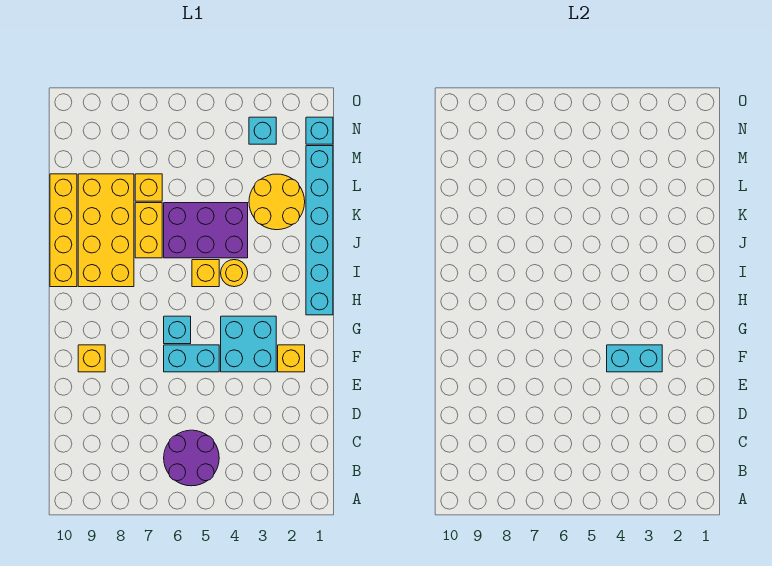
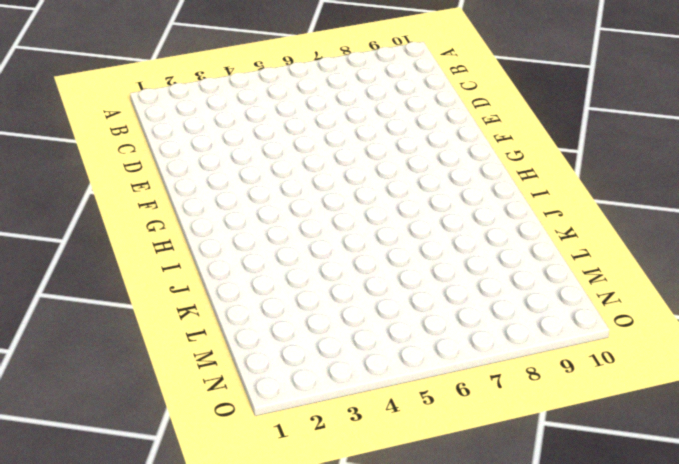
none -> purple round brick B5:C6 level 1
none -> yellow brick F2 level 1
none -> cyan brick F3:G4 level 1

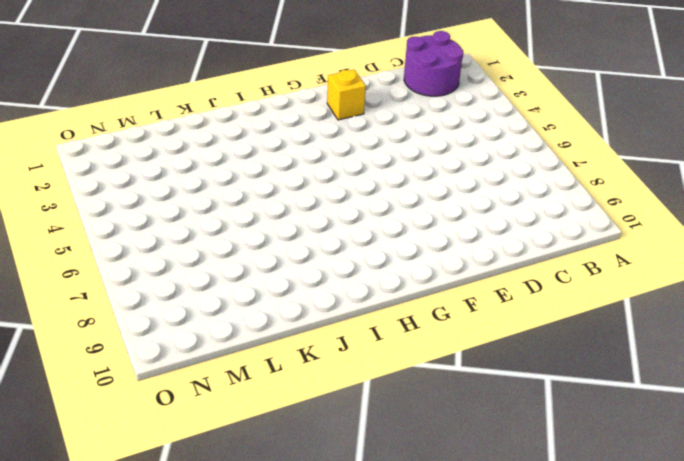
purple round brick B1:C2 level 1 -> purple round brick B5:C6 level 1
none -> cyan brick F3:G4 level 1
none -> cyan brick F5:F6 level 1
none -> yellow brick F9 level 1

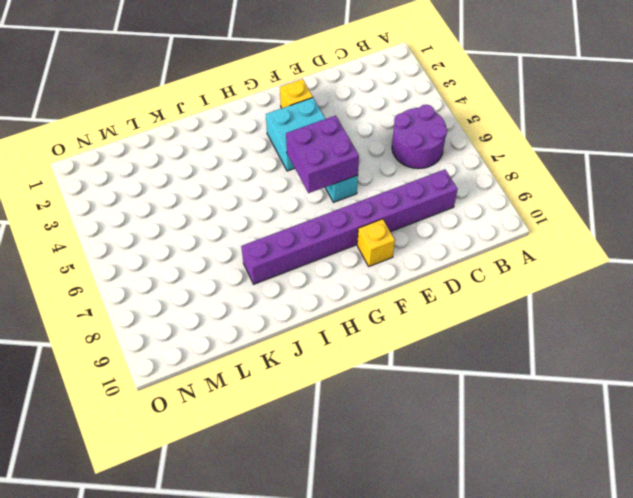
purple brick C8:J8 level 1 -> yellow brick I8:L9 level 1
purple brick F5:G6 level 2 -> none
none -> cyan brick G6 level 1
none -> cyan brick H1:M1 level 1
none -> yellow round brick I4 level 1

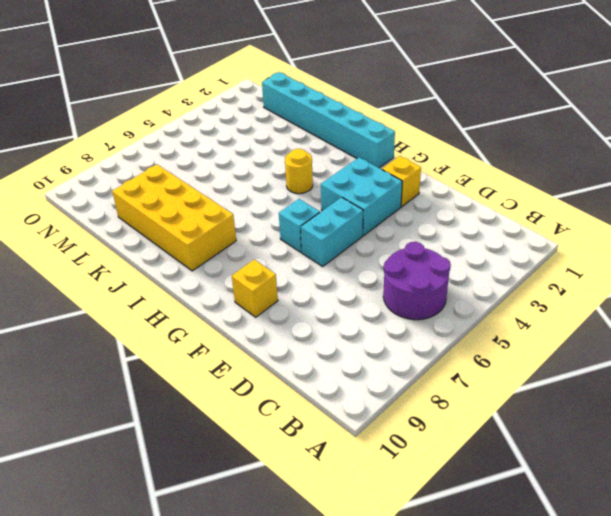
none -> yellow brick I5 level 1
none -> yellow brick I10:L10 level 1
none -> purple brick J4:K6 level 1

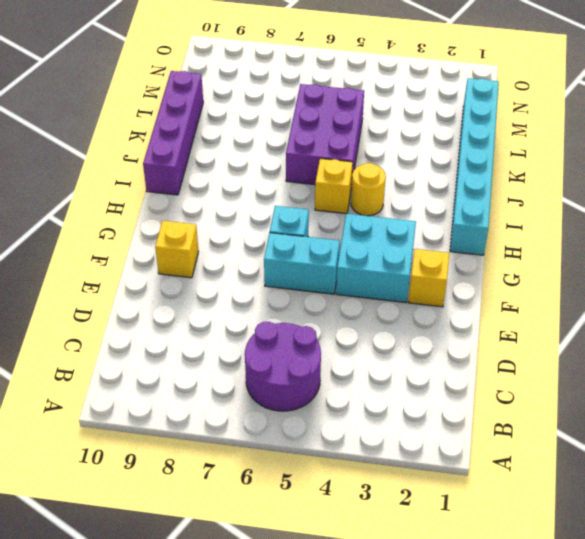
purple brick I10:L10 level 1 -> yellow brick I10:L10 level 1
purple brick J5:L6 level 1 -> purple brick J4:K6 level 1
none -> yellow brick I8:L9 level 1
none -> yellow brick J7:K7 level 1
none -> yellow round brick K2:L3 level 1

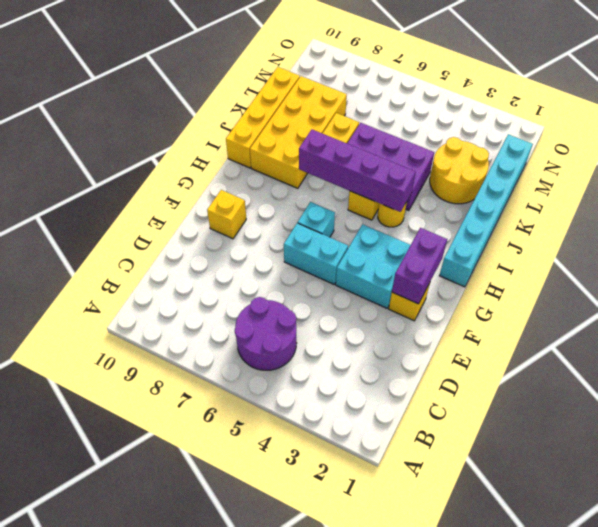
purple brick F2:G2 level 2 -> none
purple brick I4:I7 level 2 -> none
none -> yellow brick L7 level 1
none -> cyan brick N1 level 1
none -> cyan brick N3 level 1

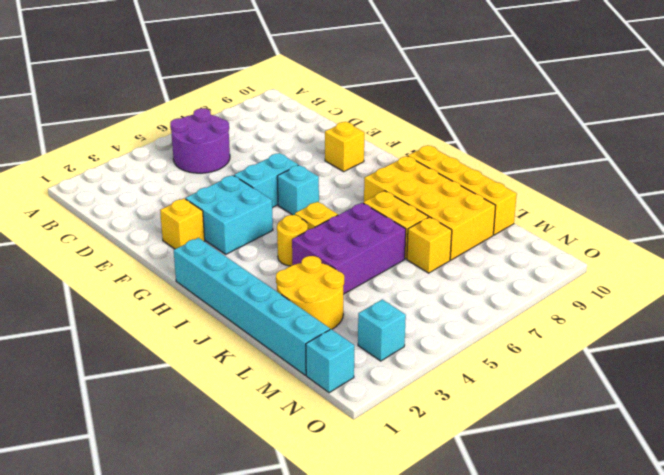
none -> cyan brick F3:F4 level 2

